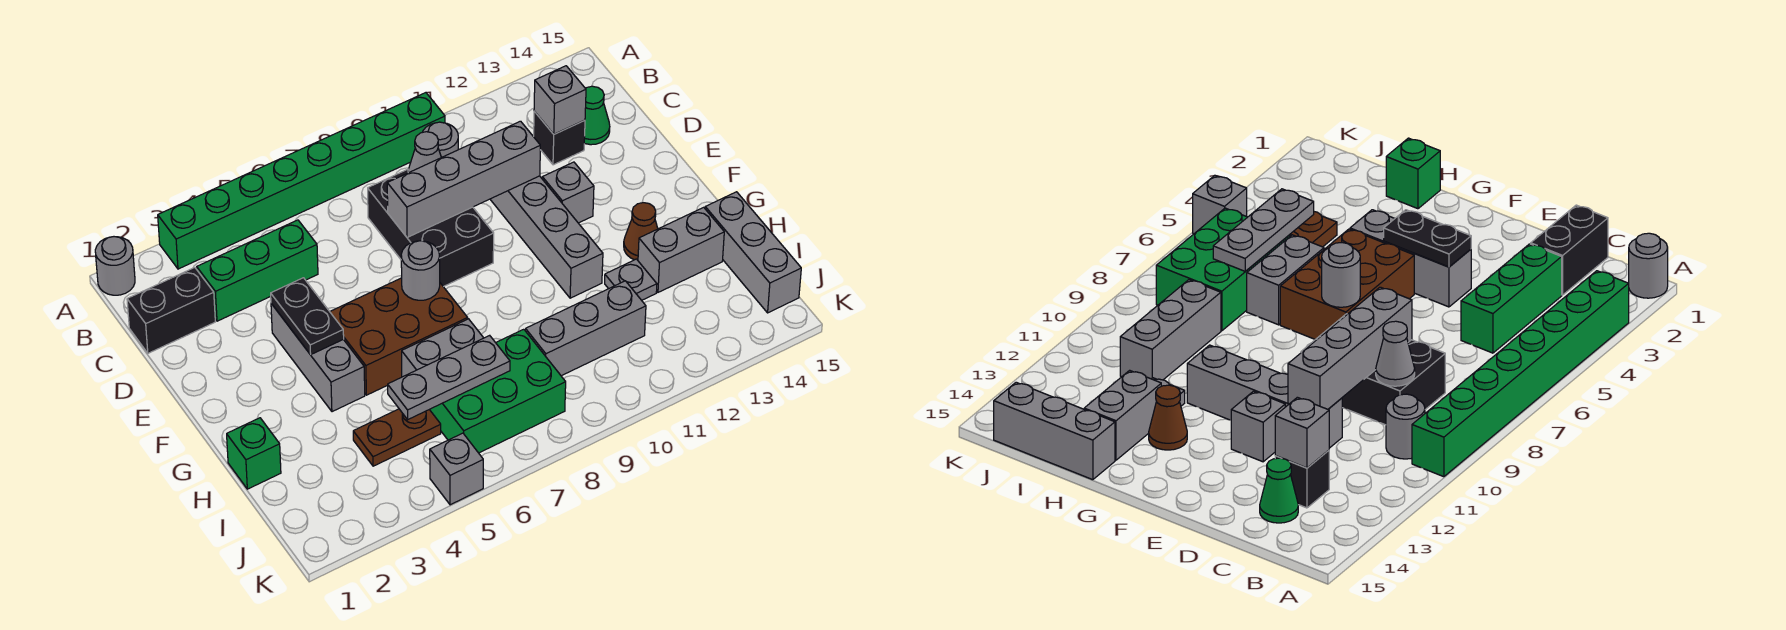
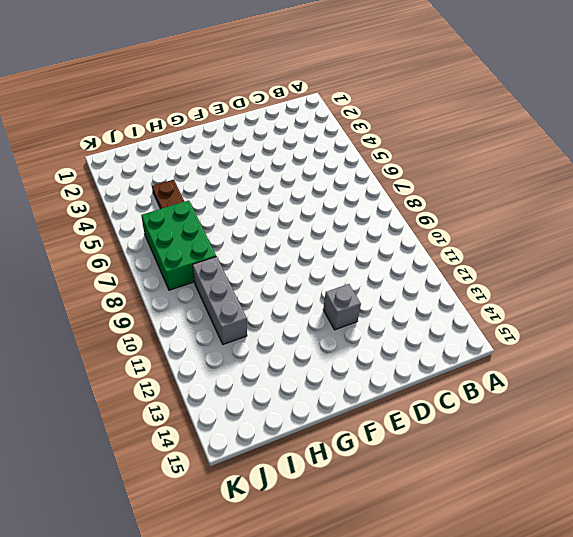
none -> grey round brick A1 level 1
none -> green brick A3:A10 level 1
none -> grey round brick B10 level 1

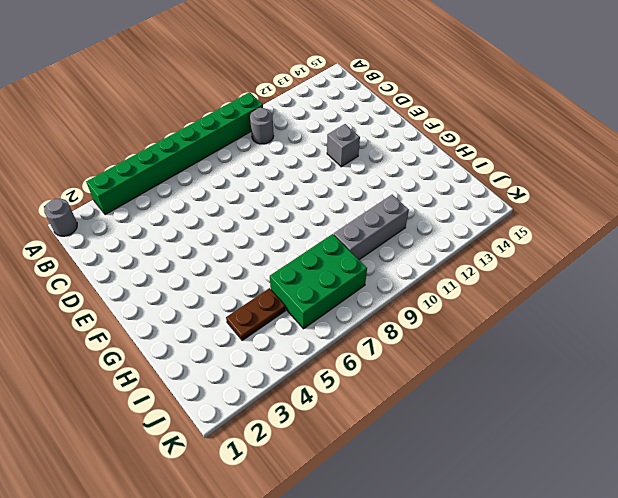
none -> black brick C1:C2 level 1
none -> green brick C3:C5 level 1
none -> black brick C8:E9 level 1

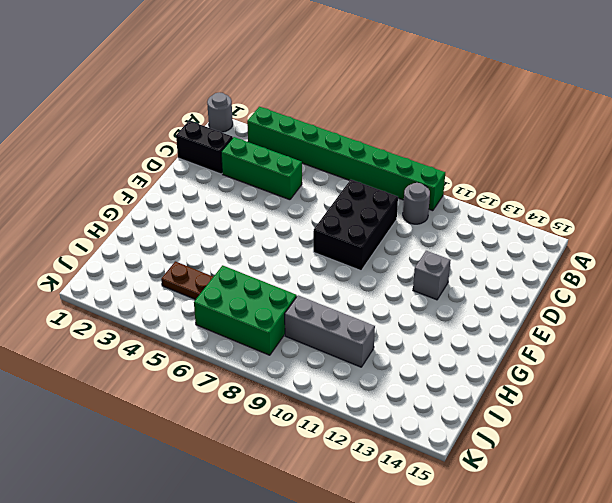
none -> black brick C13 level 1
none -> green cone C14 level 1
none -> grey brick D11:G11 level 1

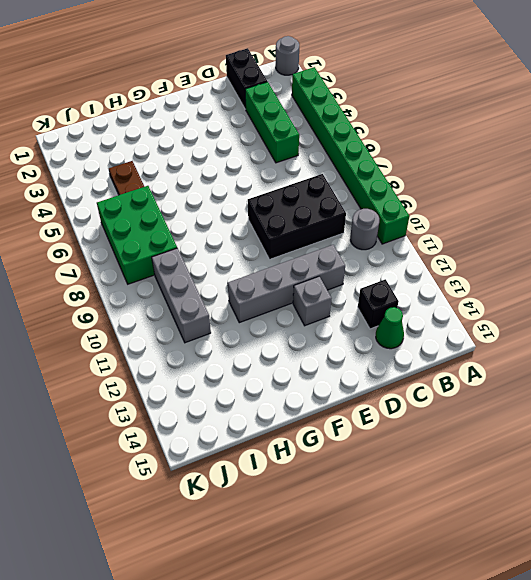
none -> grey brick E4:G4 level 1
none -> brown brick F5:G7 level 1
none -> brown cone G13 level 1

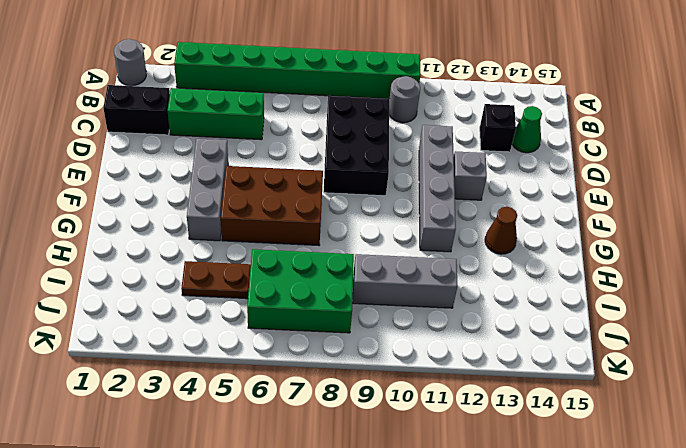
none -> green brick H1 level 1
none -> grey brick H6:H7 level 1
none -> grey plate H12 level 1

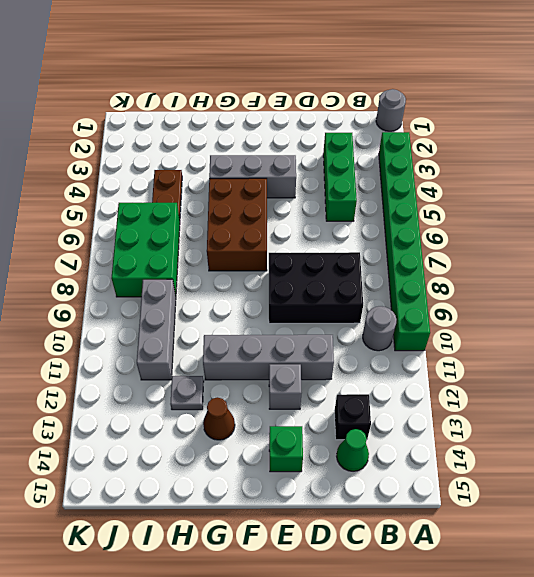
green brick E14 level 1 -> green brick H1 level 1
none -> black brick C1:C2 level 1
none -> grey brick H6:H7 level 1
none -> grey brick H13:H14 level 1

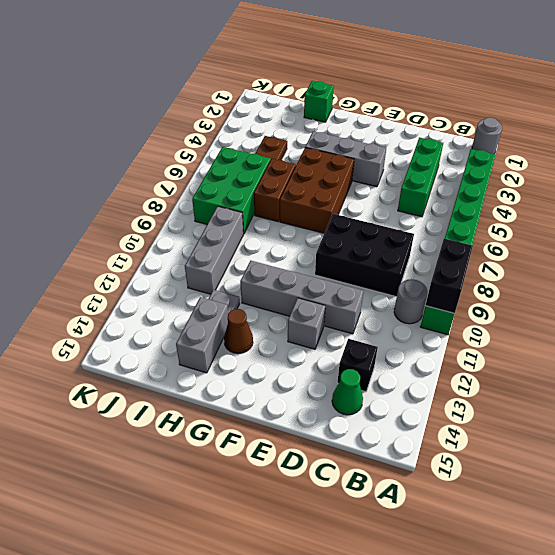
black brick A9:A10 level 2 -> black brick C1:C2 level 1
brown brick H6:H7 level 1 -> grey brick H6:H7 level 1
none -> grey brick H15:J15 level 1
none -> grey brick K5 level 1
none -> grey cone C9 level 2

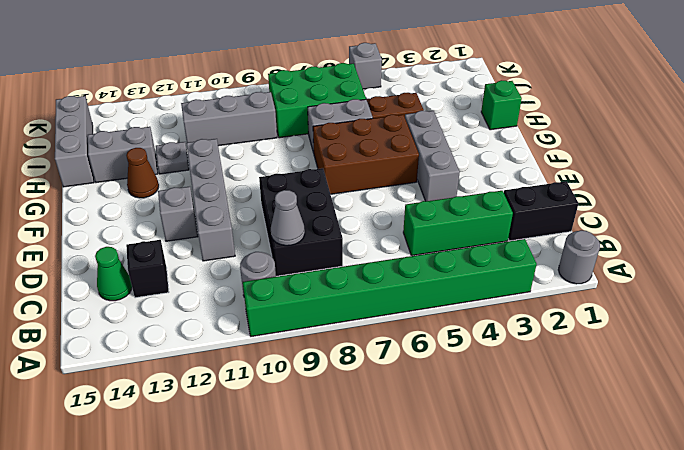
none -> grey brick C13 level 2
none -> grey brick D8:D11 level 2
none -> black plate E4:F4 level 2

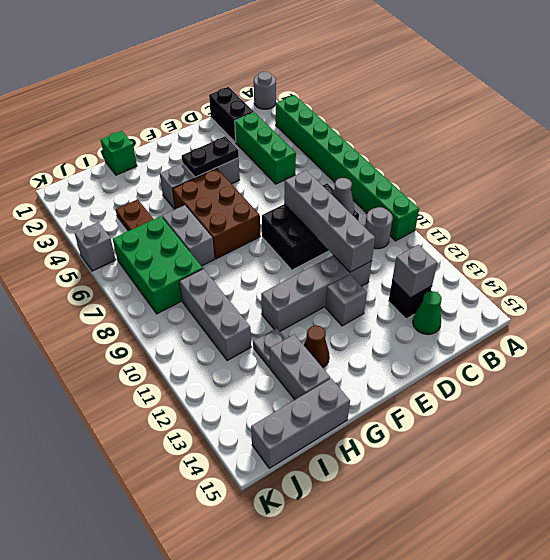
none -> grey round brick F7 level 2
none -> grey plate I5:I7 level 2

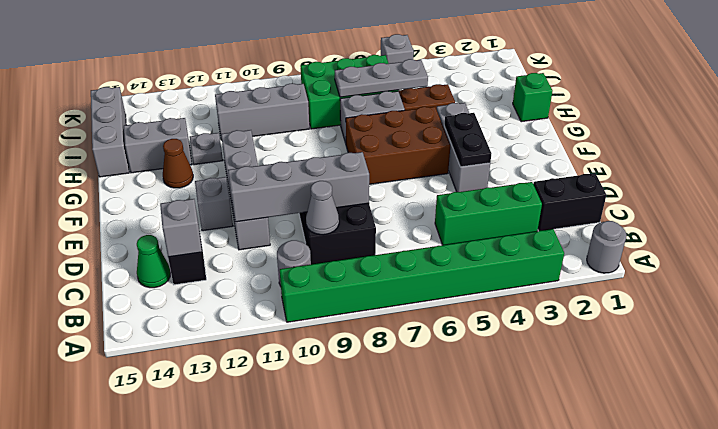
none -> grey round brick F7 level 2

